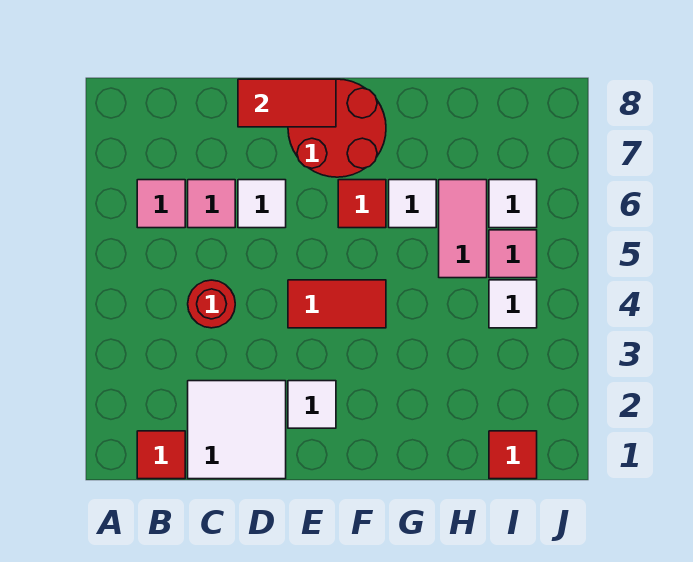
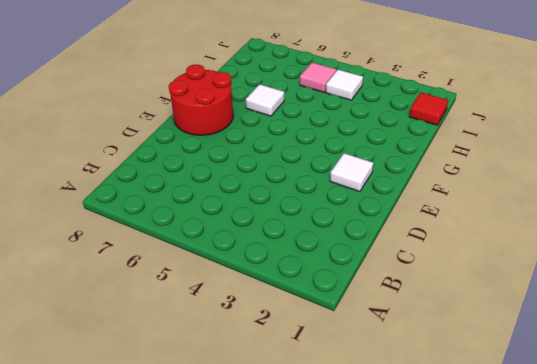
none -> red tile B1 level 1
none -> pink tile B6 level 1
none -> white tile C1:D2 level 1

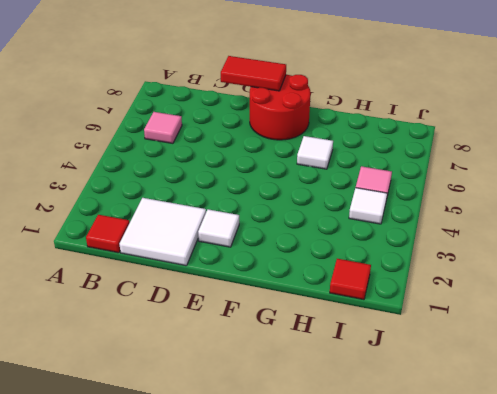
none -> red round brick C4 level 1
none -> pink tile C6 level 1
none -> white tile D6 level 1

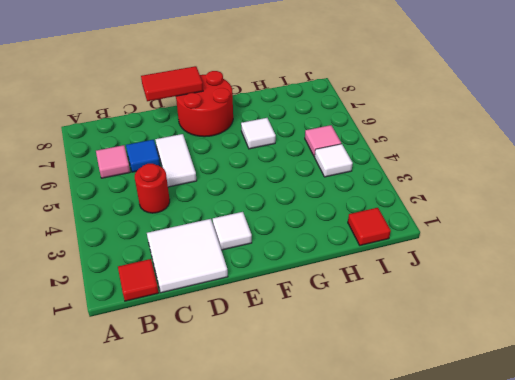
blue tile C6 level 1 -> pink tile C6 level 1
white tile D5:D6 level 1 -> white tile D6 level 1
none -> red tile E4:F4 level 1
none -> red tile F6 level 1
none -> pink tile H5:H6 level 1

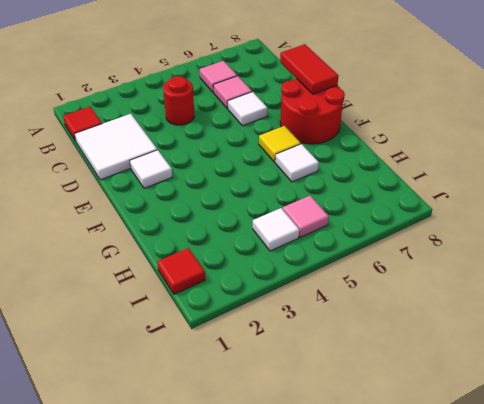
yellow tile F6 level 1 -> red tile F6 level 1
none -> red tile E4:F4 level 1
none -> pink tile H5:H6 level 1
none -> white tile I6 level 1

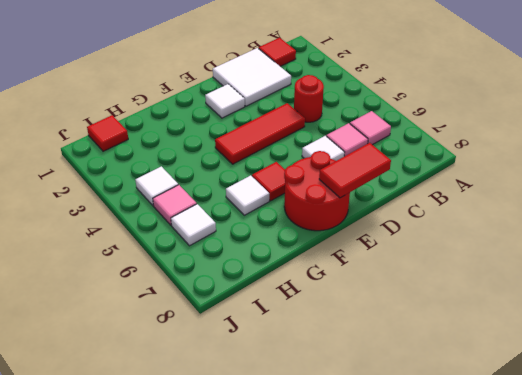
red tile D4:F4 level 1 -> red tile E4:F4 level 1
none -> pink tile H5:H6 level 1

